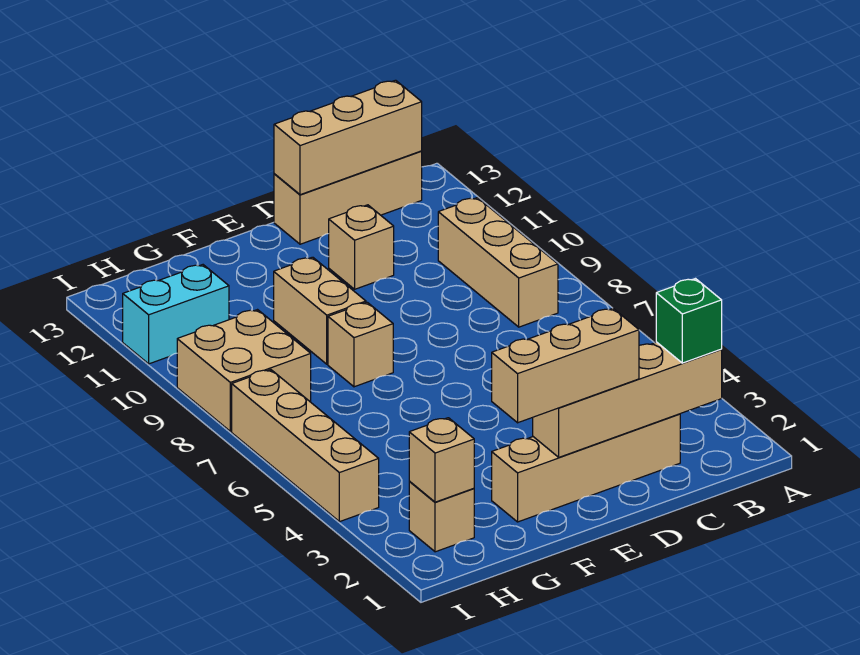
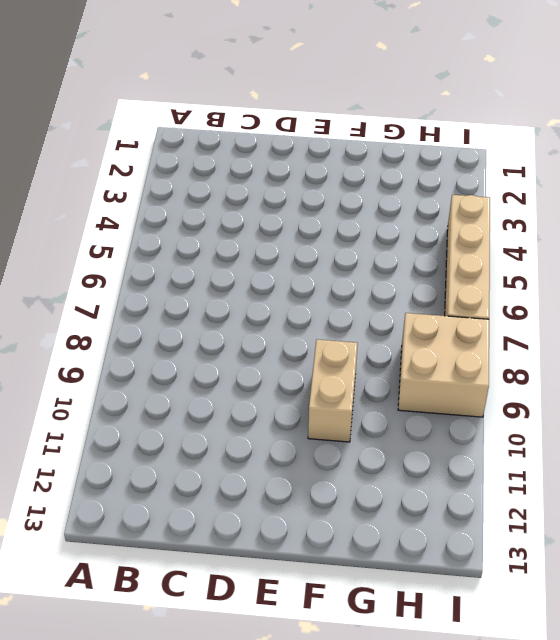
none -> tan brick B8:B10 level 1
none -> tan brick B13:D13 level 1
none -> tan brick C2:F2 level 1

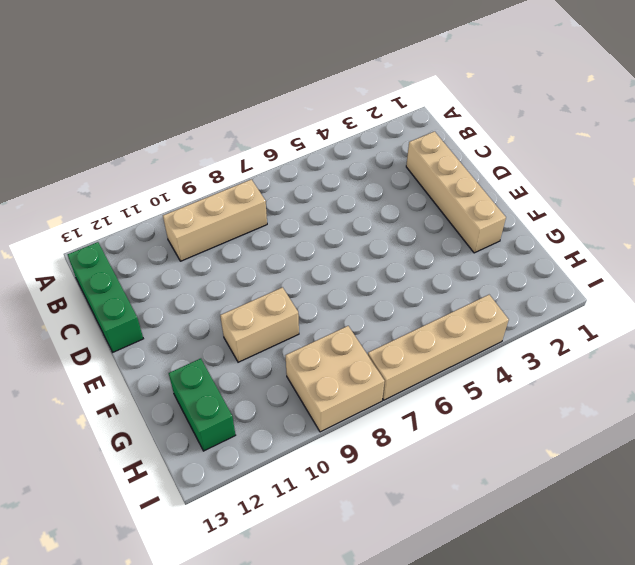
green brick B13:D13 level 1 -> tan brick B13:D13 level 1
green brick G12:H12 level 1 -> none
none -> tan brick D11 level 1
none -> tan brick F8 level 1
none -> tan brick H2 level 1

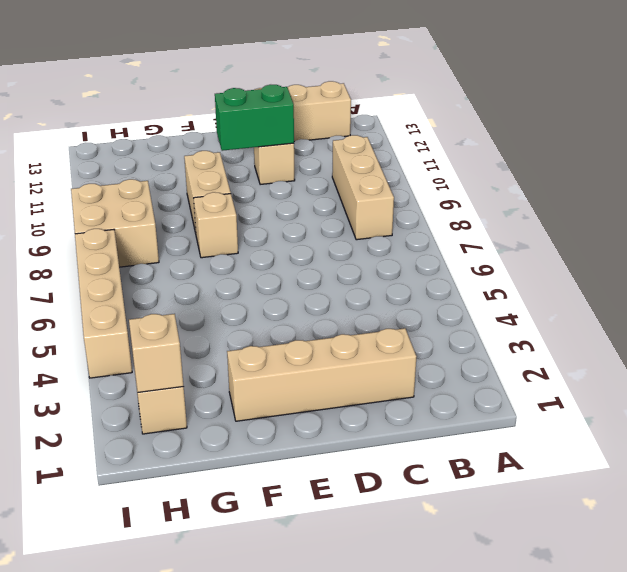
green brick D11:E11 level 2 -> none
none -> cyan brick H11:I11 level 1
none -> tan brick B2:E2 level 2
none -> tan brick B13:D13 level 2

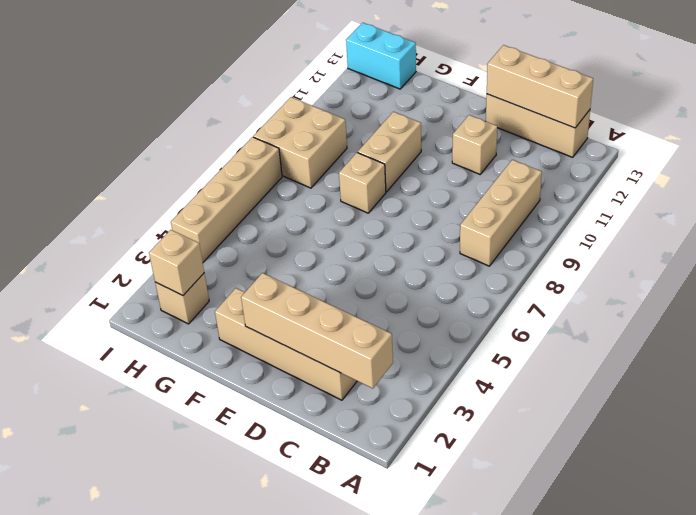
cyan brick H13:I13 level 1 -> cyan brick H11:I11 level 1
none -> green brick B2 level 3
none -> tan brick D2:F2 level 3

